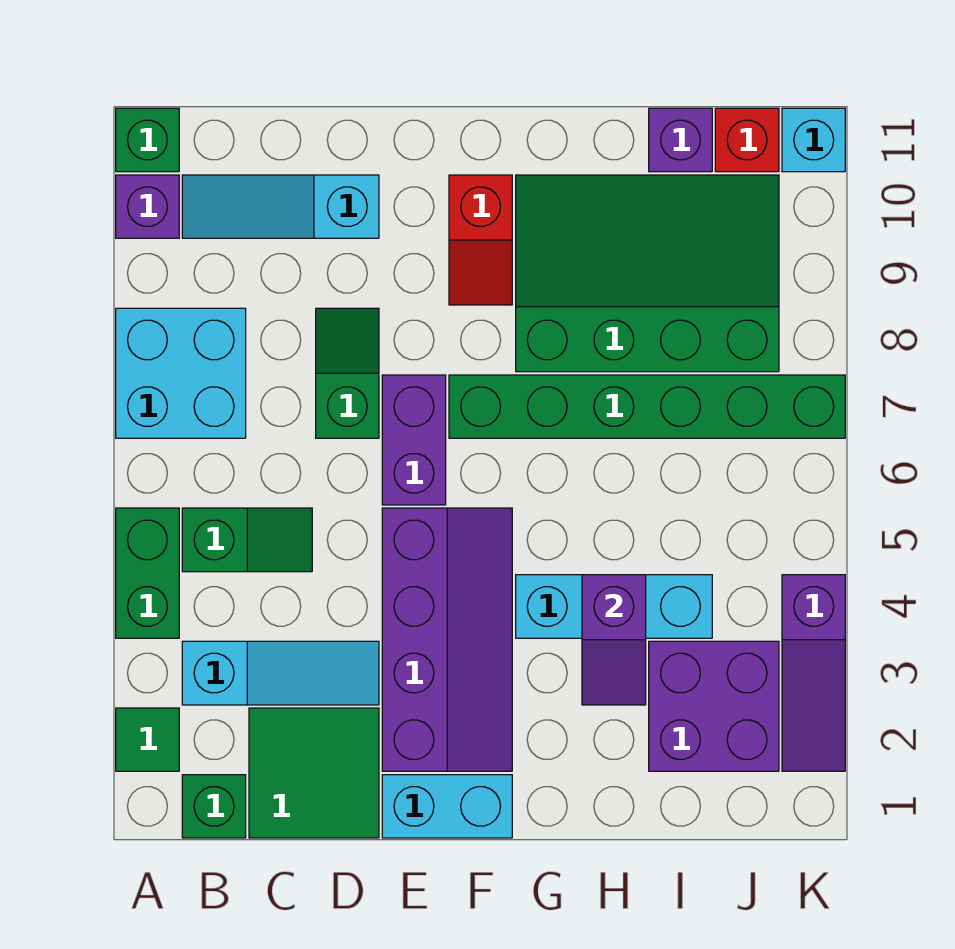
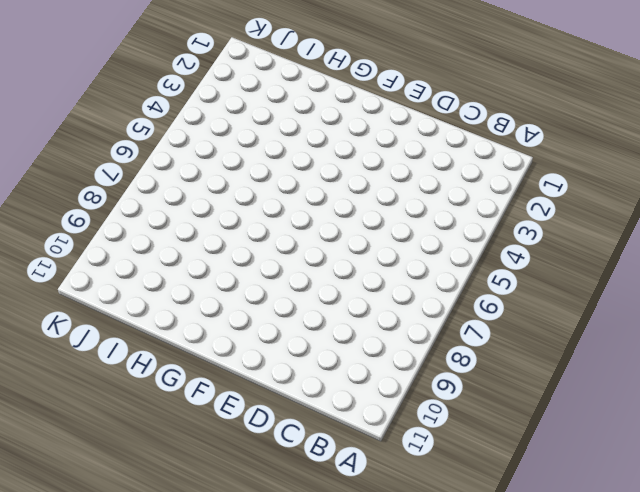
none -> green tile A2 level 1
none -> green brick A4:A5 level 1
none -> cyan brick A7:B8 level 1

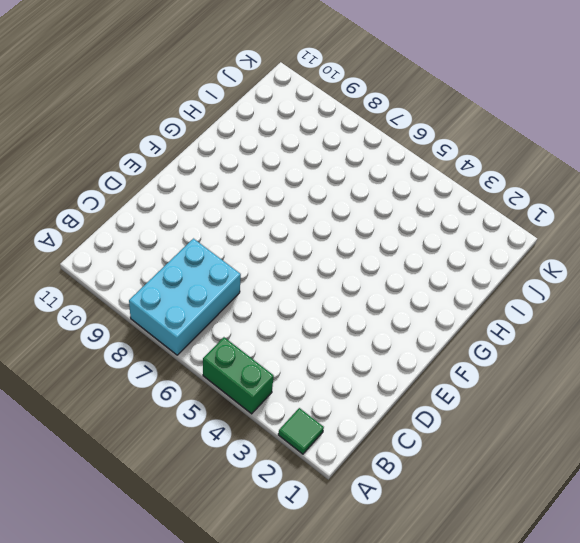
cyan brick A7:C8 level 1 -> cyan brick A7:B8 level 1
none -> purple brick A10 level 1
none -> green brick A11 level 1
none -> green brick B1 level 1

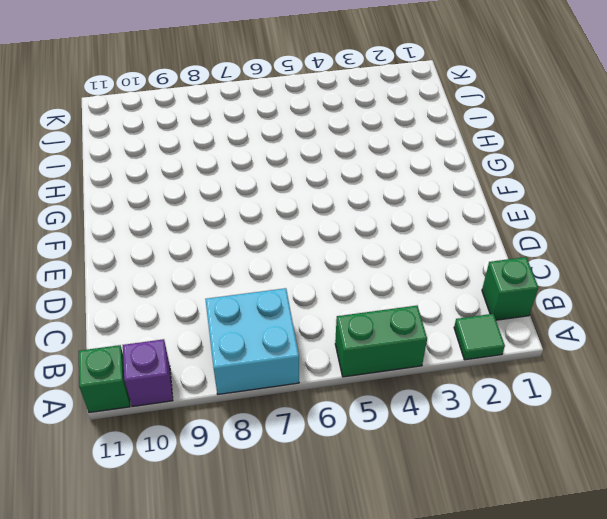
none -> cyan slope B3:D3 level 1 top B
none -> green slope B5:C5 level 1 top B
none -> cyan slope B10:D10 level 1 top D

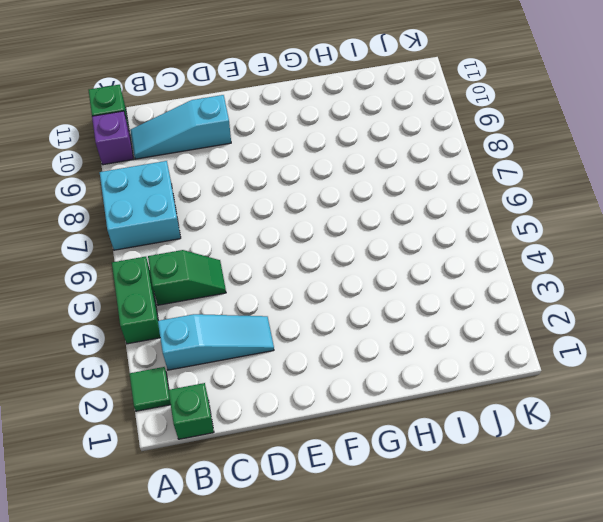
none -> green tile C1:D2 level 1
none -> green slope D7:D8 level 1 top 7
none -> cyan brick E1:F1 level 1

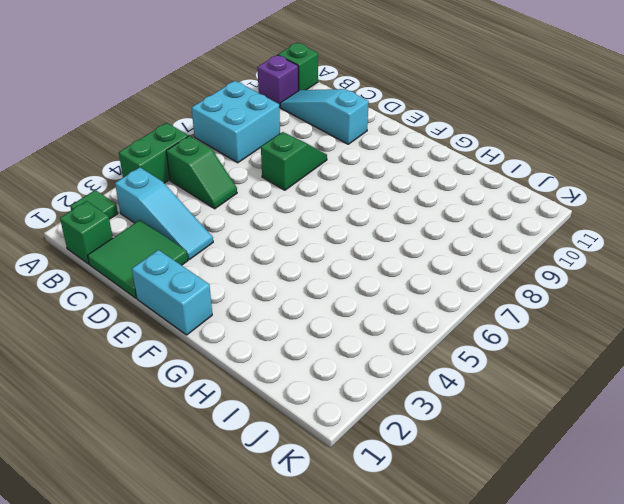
none -> purple slope E2:F5 level 1 top E
none -> purple brick E6:E7 level 1
none -> green brick F7:K7 level 1

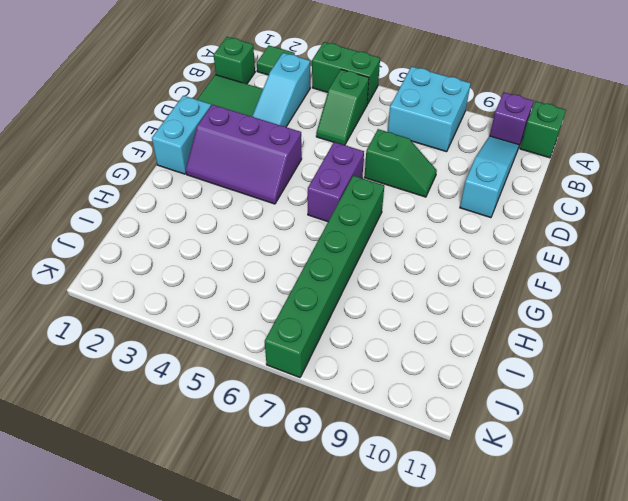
purple slope E2:F4 level 1 top E -> purple slope E2:F5 level 1 top E
purple brick E6:F6 level 1 -> purple brick E6:E7 level 1
none -> red slope F9:F10 level 1 top 10
none -> cyan brick G4:I4 level 1
none -> green slope G8:J10 level 1 top 8

